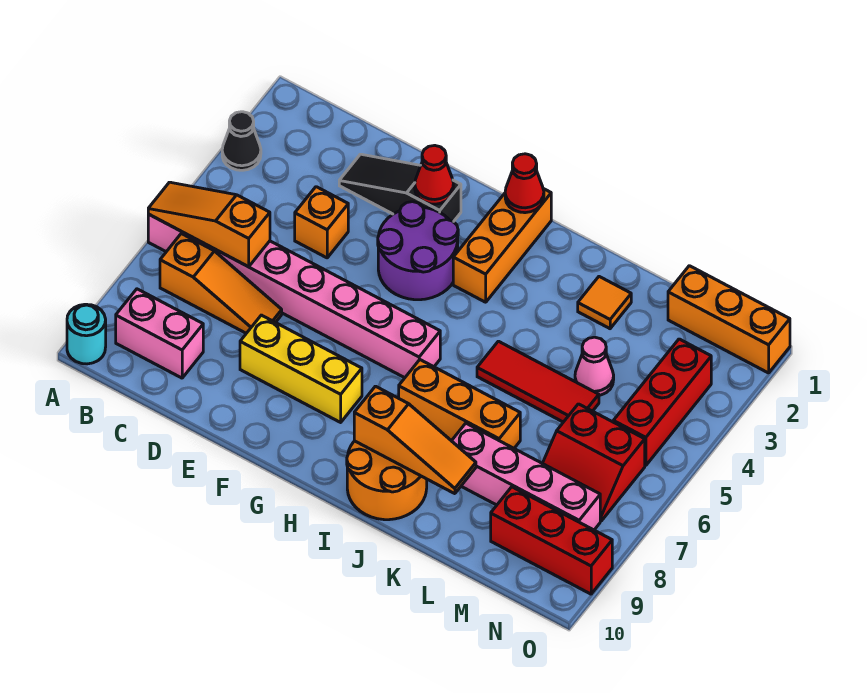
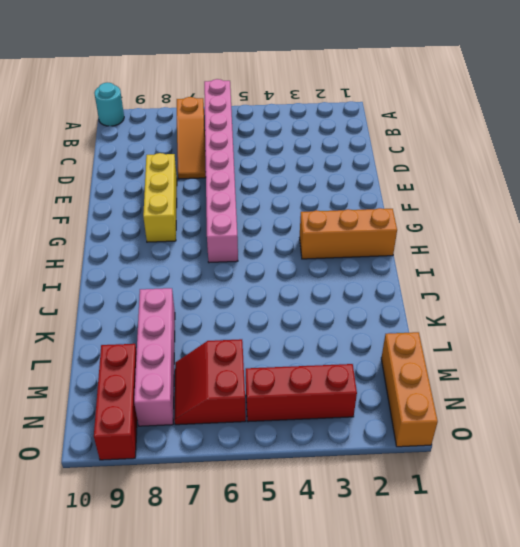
none -> black cone A3 level 1
none -> pink brick B9:C9 level 1
none -> black slope D2:F2 level 1 top F

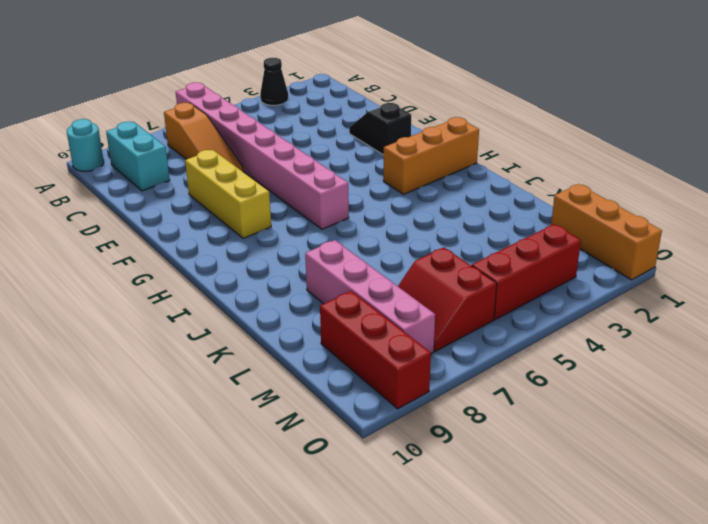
cyan brick B9:C9 level 1 -> pink brick B9:C9 level 1
black slope E2:F2 level 1 top F -> black slope D2:F2 level 1 top F
none -> orange brick D4 level 1
none -> purple round brick F3:G4 level 1
none -> orange brick I7:K7 level 1

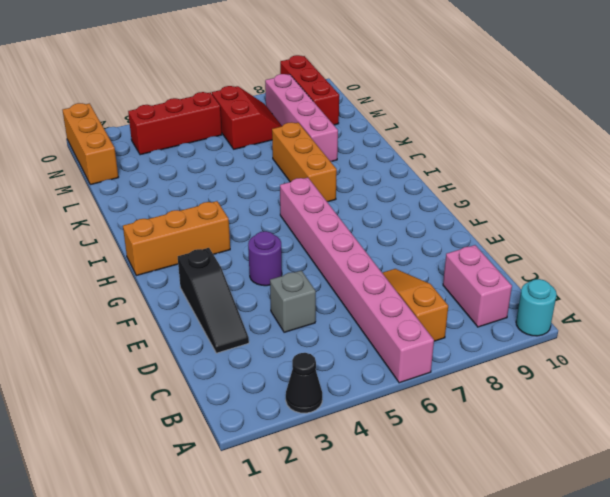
grey brick D4 level 1 -> orange brick D4 level 1
purple round brick F4 level 1 -> purple round brick F3:G4 level 1
none -> yellow brick E8:G8 level 1
none -> orange round brick I9:J10 level 1
none -> red tile J5:L5 level 1

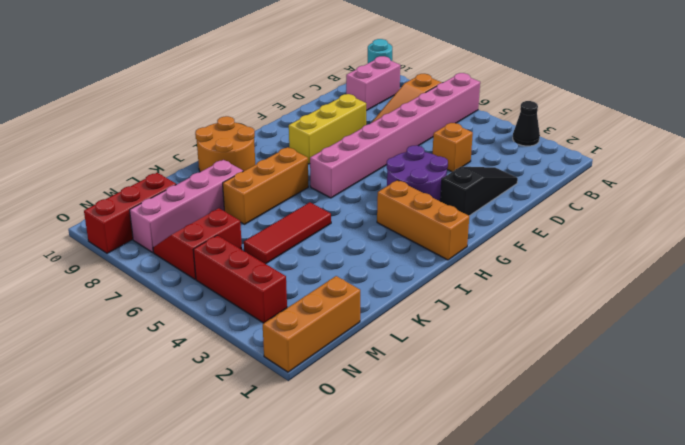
none -> orange tile K2 level 1
none -> pink cone L4 level 1
none -> orange slope A6:C6 level 2 top C

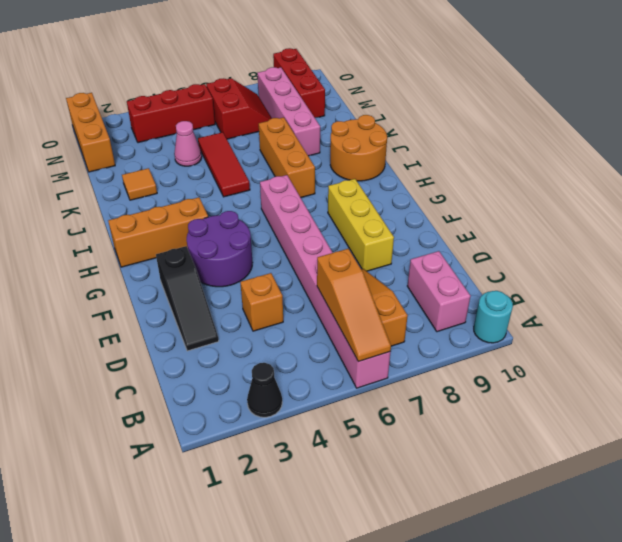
none -> red cone F2 level 2
none -> red cone H1 level 2
none -> orange slope I9:K9 level 2 top I

